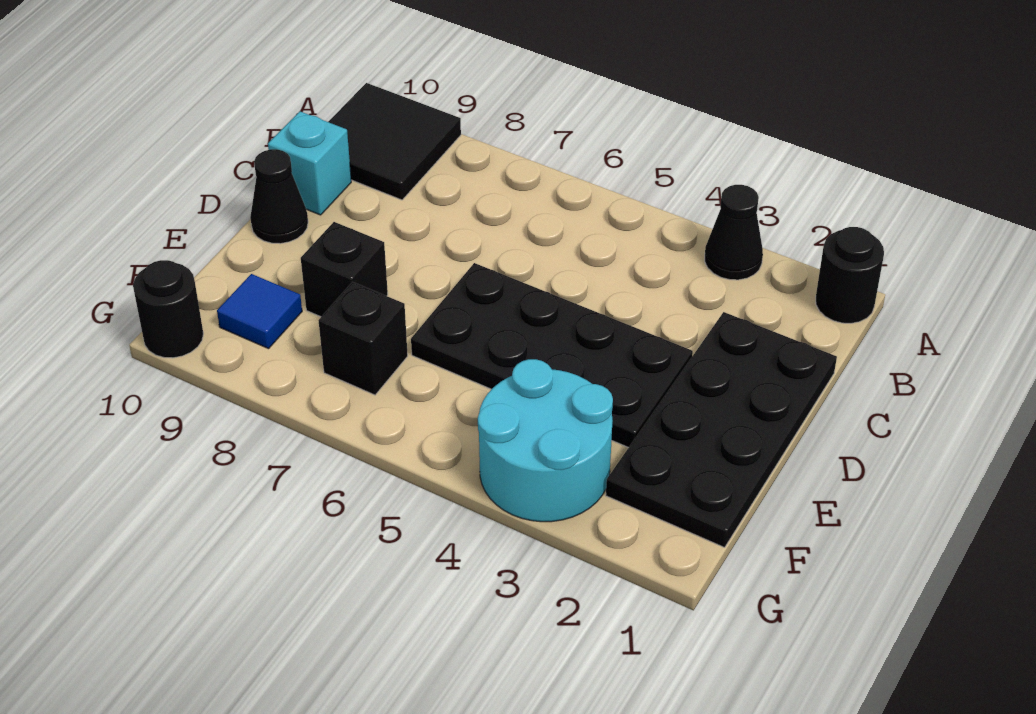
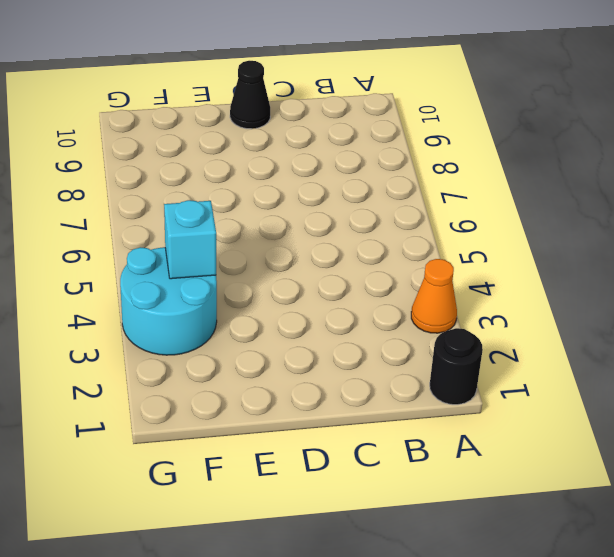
orange cone A3 level 1 -> black cone A3 level 1
cyan brick F4 level 2 -> cyan brick C10 level 1
none -> black tile A9:B10 level 1
none -> black plate C1:F2 level 1
none -> black plate D3:E6 level 1

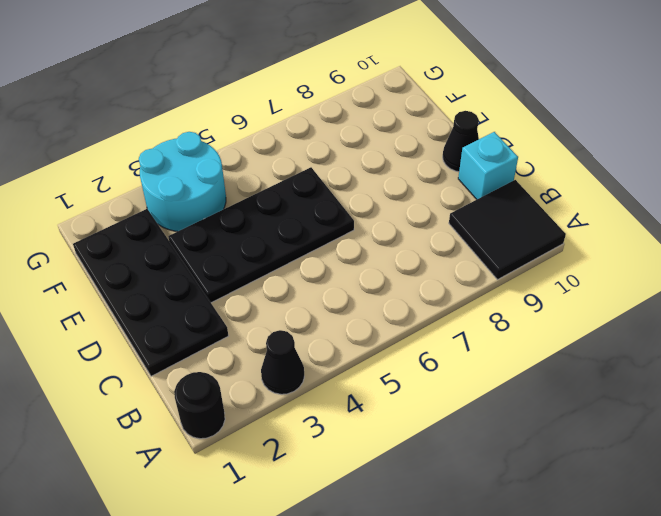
none -> black brick E8 level 1
none -> black brick F7 level 1
none -> blue tile F9 level 1

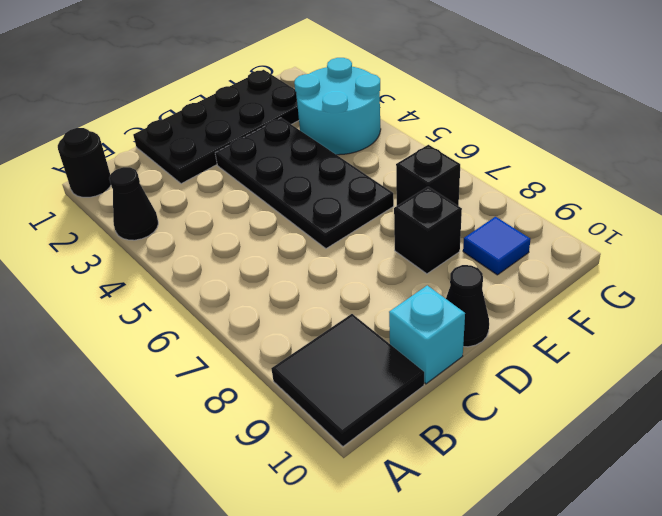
none -> black round brick G10 level 1

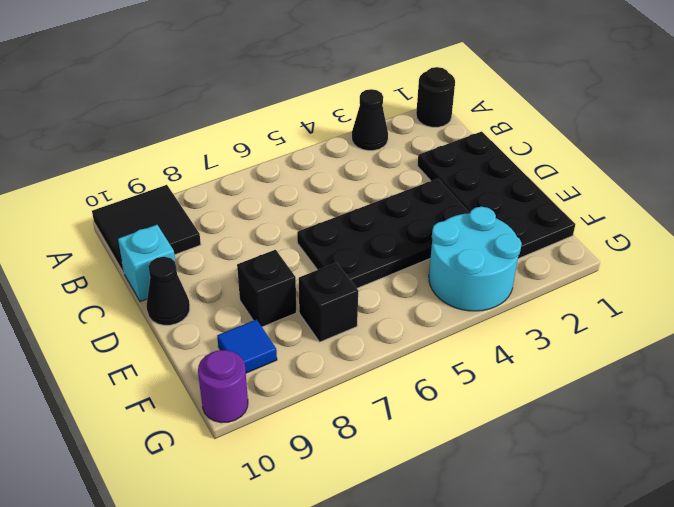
purple round brick G10 level 1 -> black round brick G10 level 1

